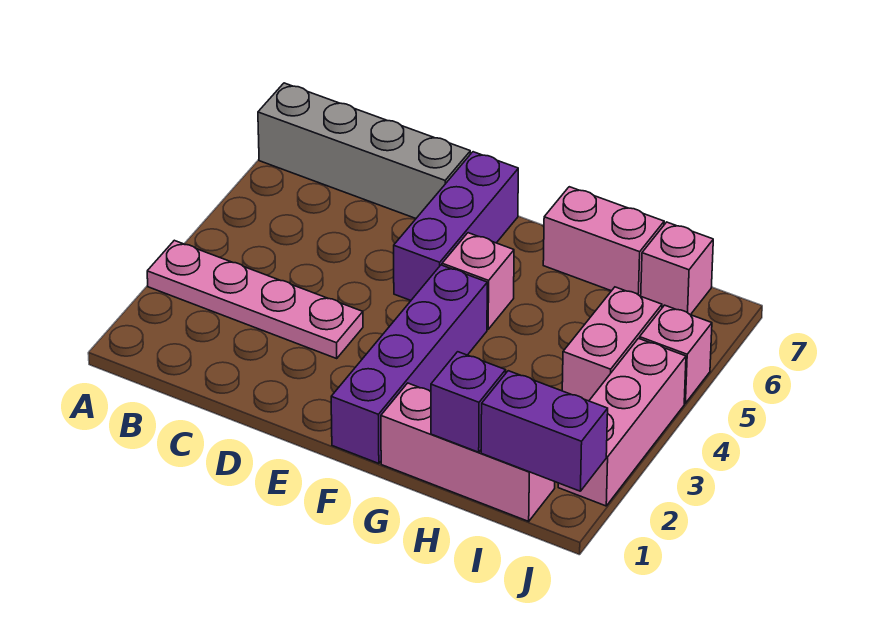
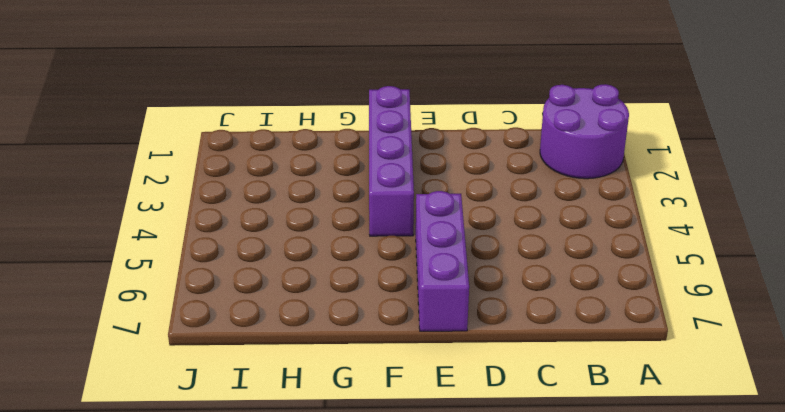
purple round brick A1:B2 level 1 -> none
none -> pink plate A3:D3 level 1
none -> grey brick A7:D7 level 1
none -> pink brick F5 level 1

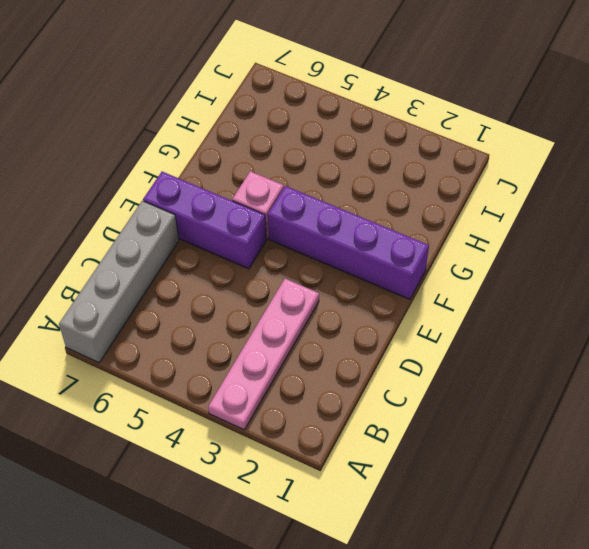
none -> pink brick G1:I1 level 1
none -> pink brick G7:H7 level 1
none -> pink brick I4:I5 level 1

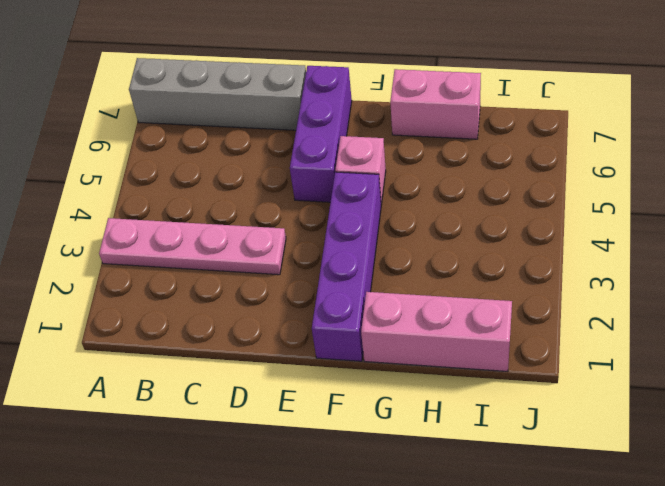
none -> pink brick I4:I5 level 1
none -> pink brick I7 level 1
none -> pink brick J2:J4 level 1

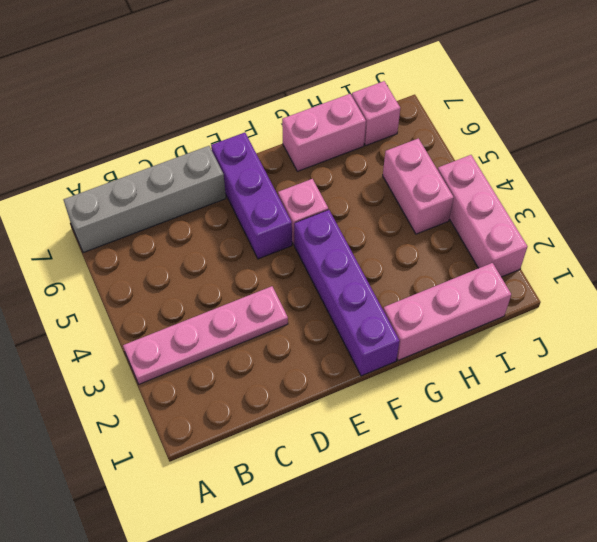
none -> pink brick J5 level 1
none -> purple brick H1 level 2
none -> purple brick I1:J1 level 2

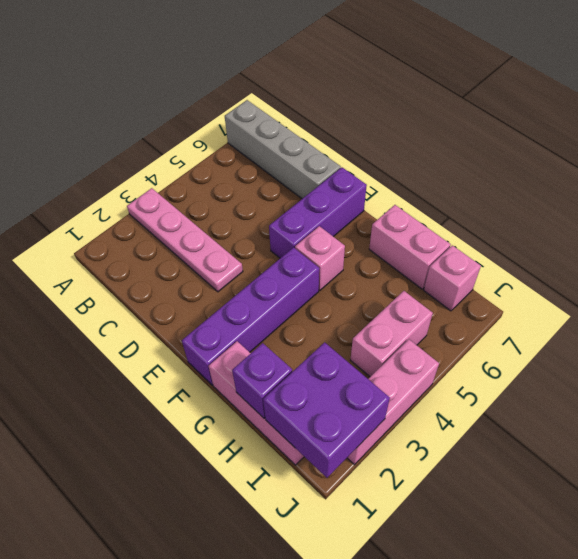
purple brick I1:J2 level 2 -> purple brick I1:J1 level 2
none -> pink brick J5 level 1

